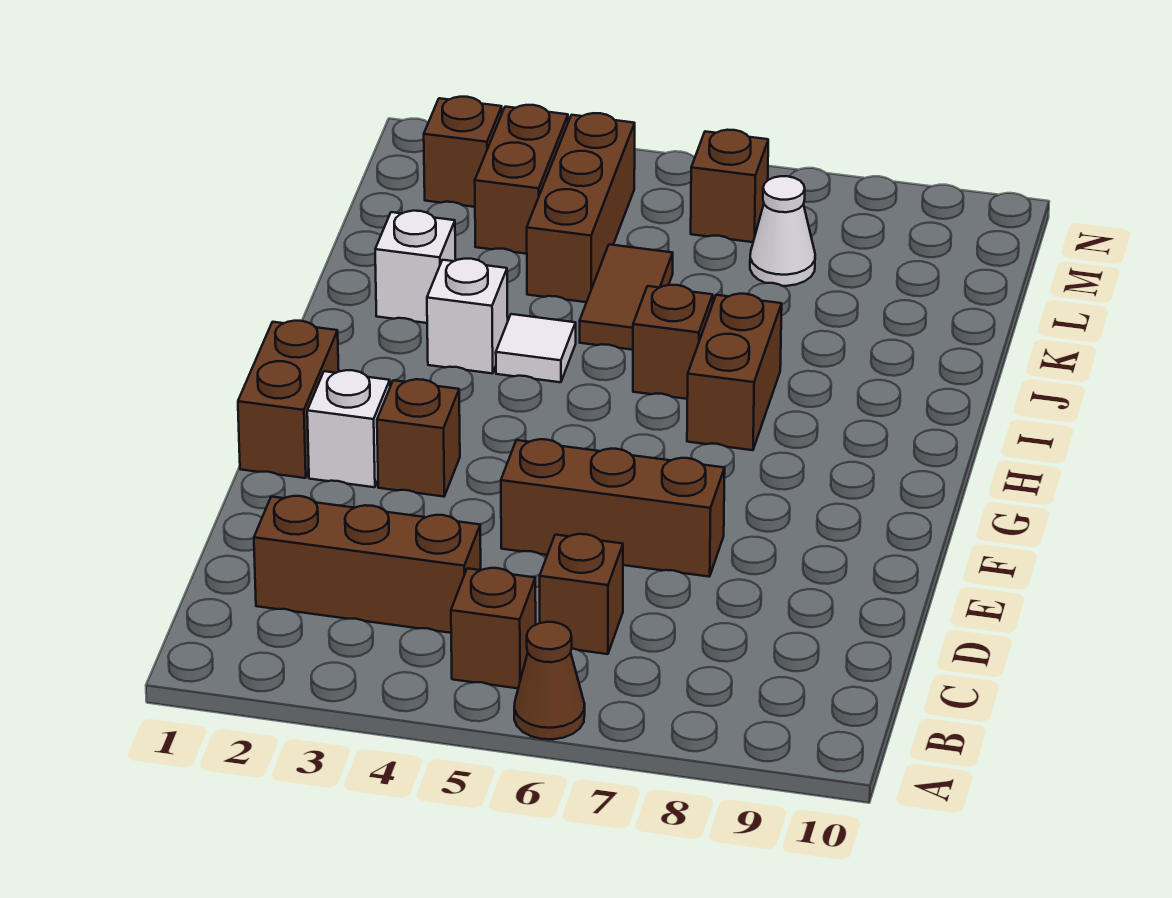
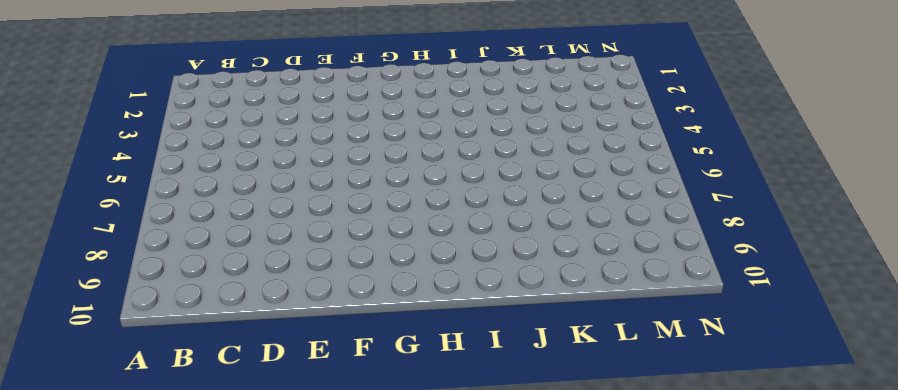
none -> brown cone A6 level 1
none -> brown brick B5 level 1
none -> brown brick C2:C4 level 1

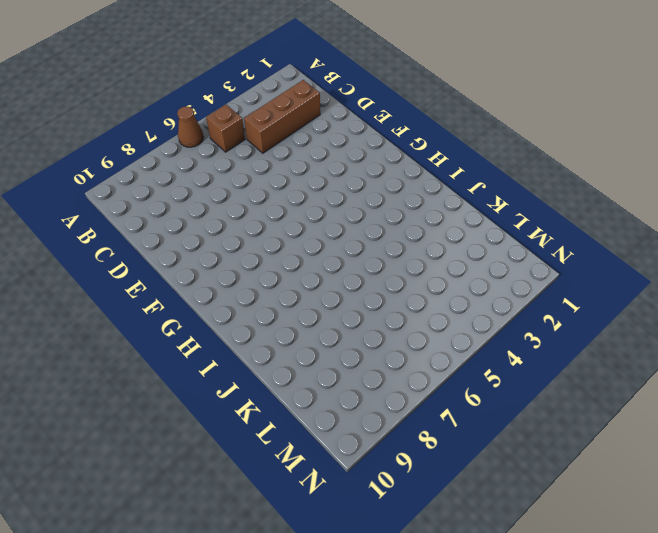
none -> brown brick C6 level 1
none -> brown brick E5:E7 level 1
none -> brown brick F1:G1 level 1

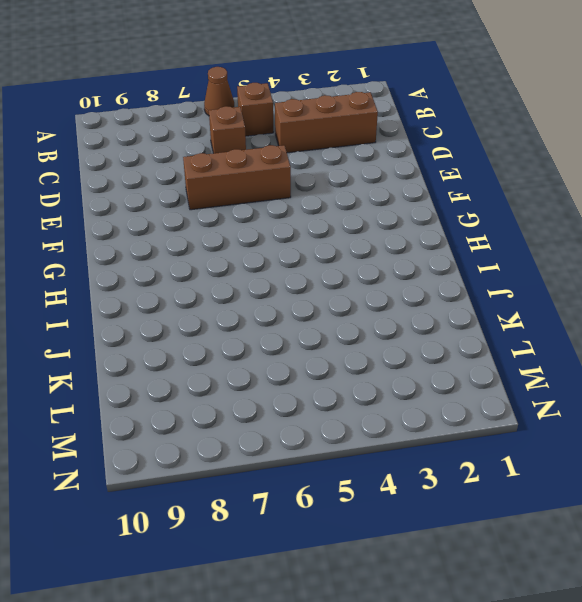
none -> brown brick F1:G1 level 1
none -> white brick F2 level 1
none -> brown brick F3 level 1

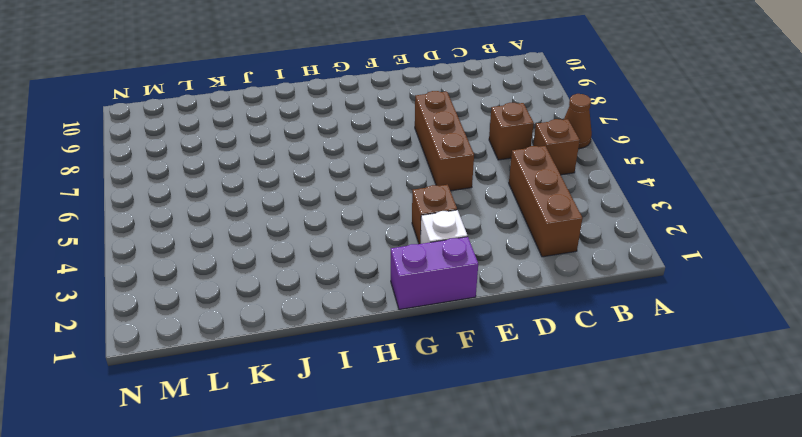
purple brick F1:G1 level 1 -> brown brick F1:G1 level 1
none -> brown brick H7:I7 level 1
none -> white brick I3 level 1
none -> white tile I4 level 1

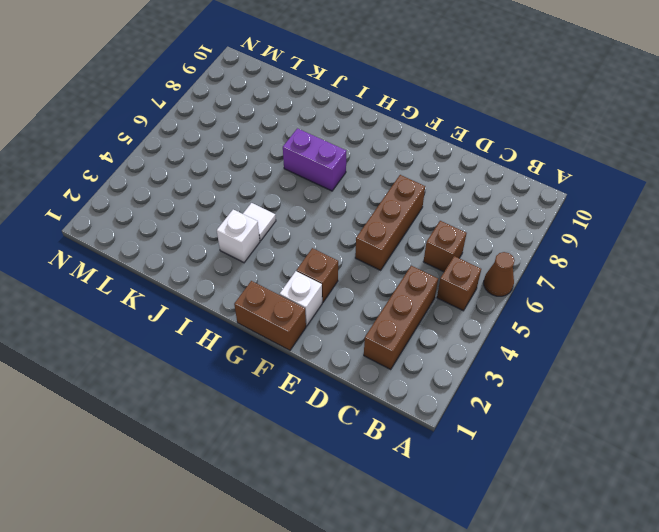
purple brick H7:I7 level 1 -> brown brick H7:I7 level 1
none -> brown brick I6 level 1
none -> white brick J2 level 1
none -> brown tile J5:K5 level 1

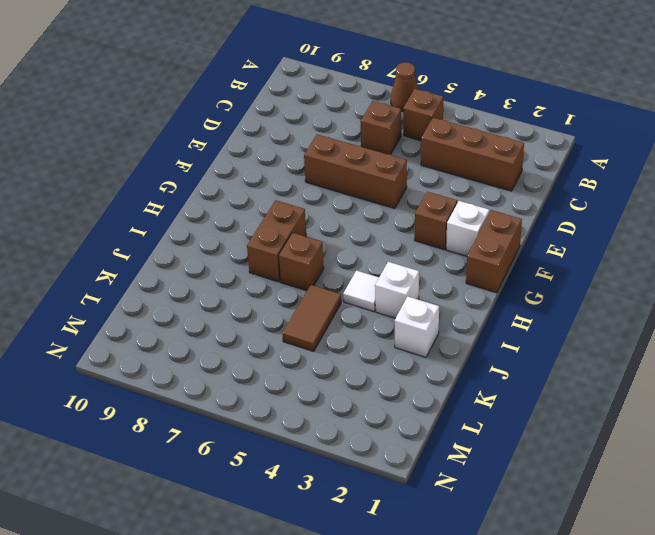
none -> brown brick K4:M4 level 1
none -> brown brick L3:M3 level 1
none -> white cone L7 level 1

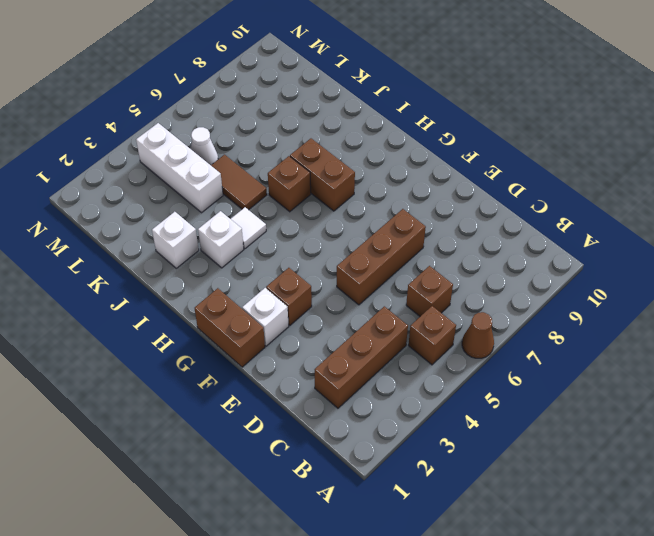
white brick K4:M4 level 1 -> brown brick K4:M4 level 1
white cone L5 level 1 -> white cone L7 level 1
none -> brown brick L3:M3 level 1
none -> brown brick M2 level 1
none -> brown brick M6 level 1

